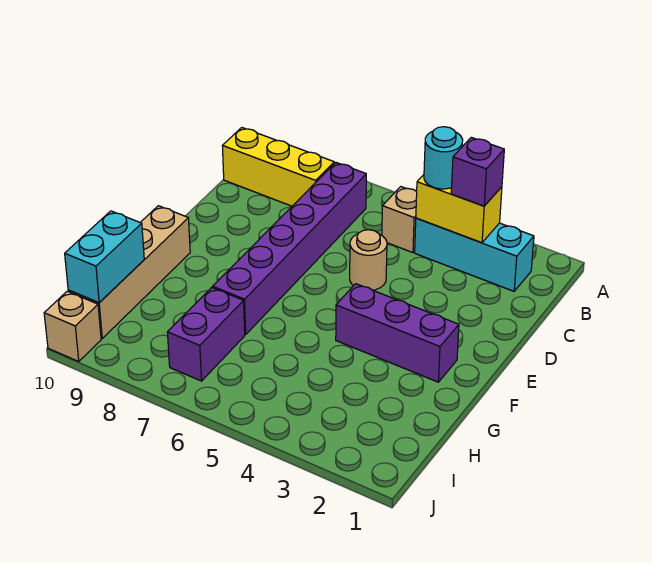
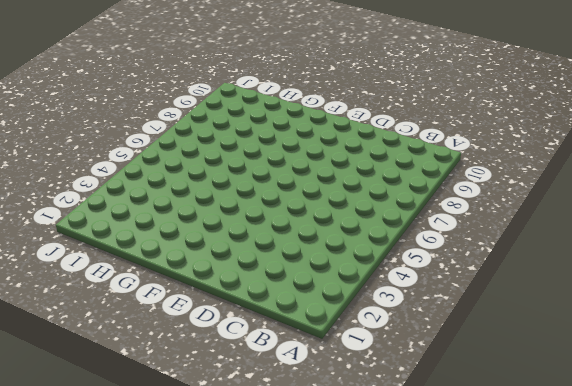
none -> cyan brick B2:B4 level 1
none -> tan brick B5 level 1
none -> purple brick B7:G7 level 1

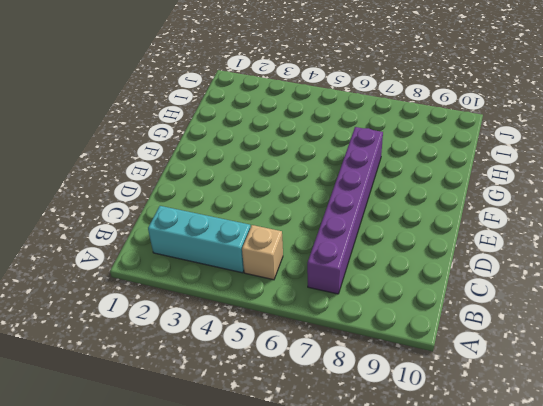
none -> yellow brick B8:B10 level 1
none -> tan round brick D5 level 1
none -> purple brick F2:F4 level 1

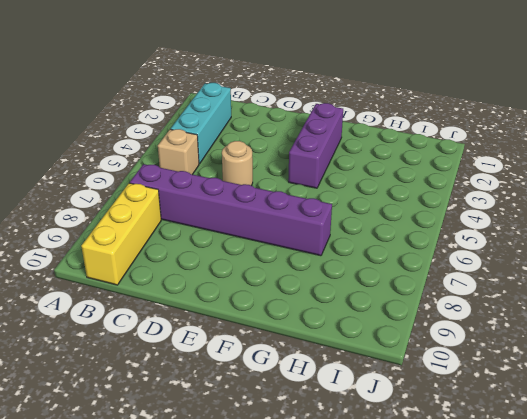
none -> tan brick F10:I10 level 1
none -> purple brick H7:I7 level 1
none -> tan brick J10 level 1

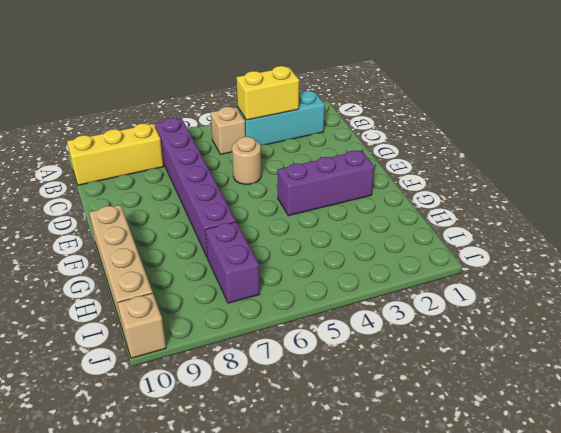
none -> cyan brick H10:I10 level 2
none -> purple brick B3 level 3
none -> cyan round brick B4 level 3

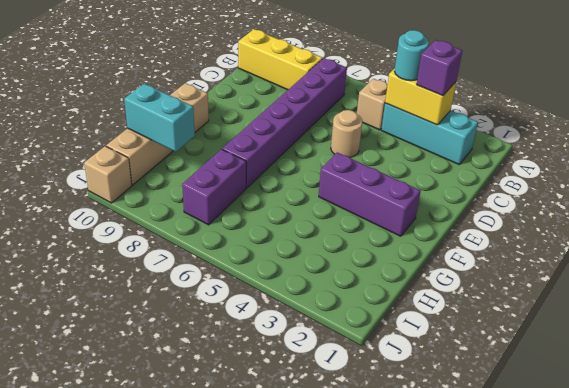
cyan brick H9:H10 level 2 -> cyan brick H10:I10 level 2

